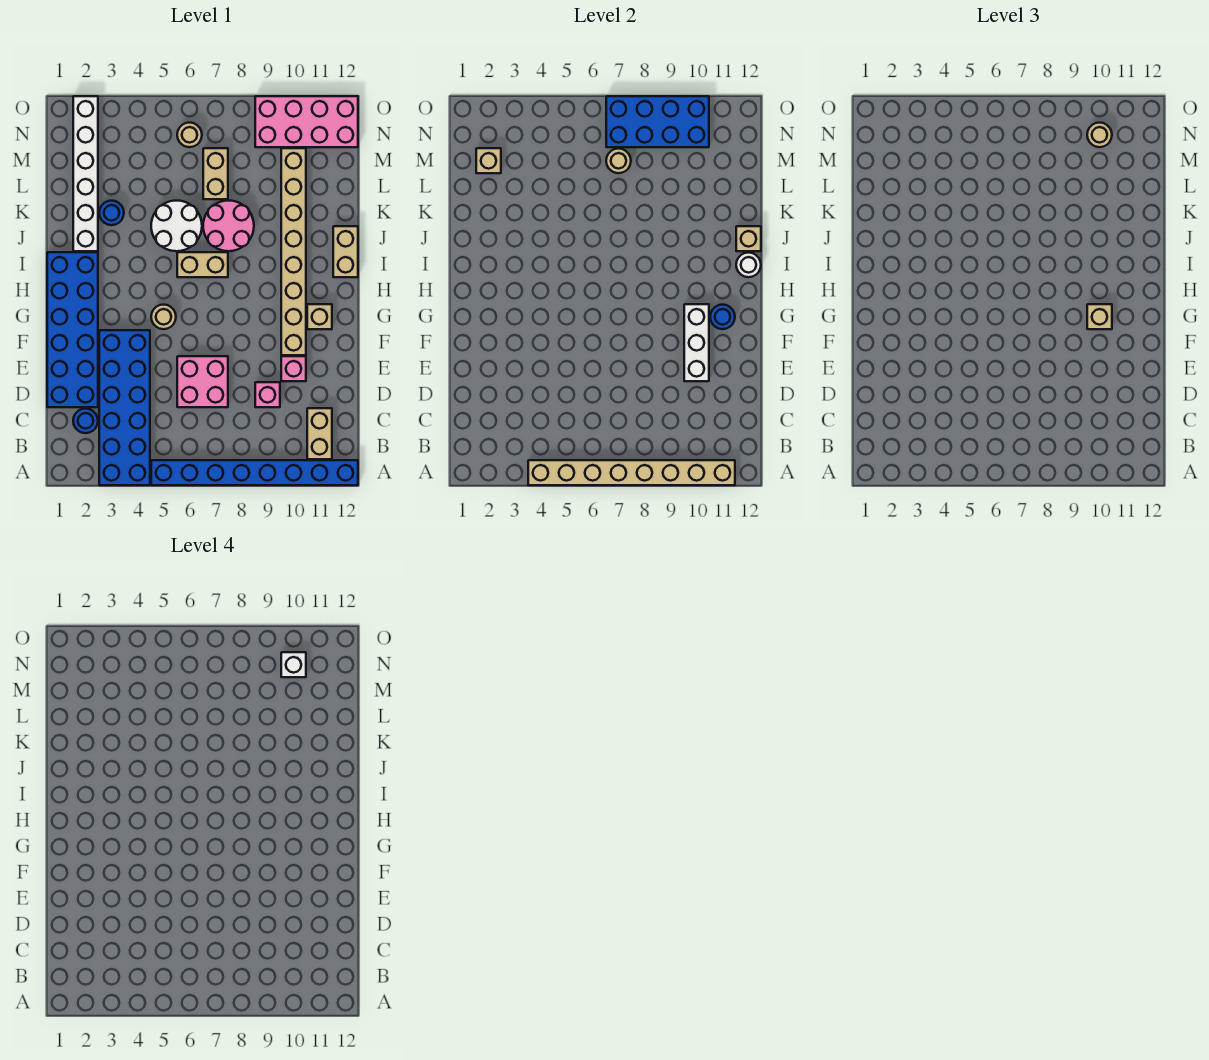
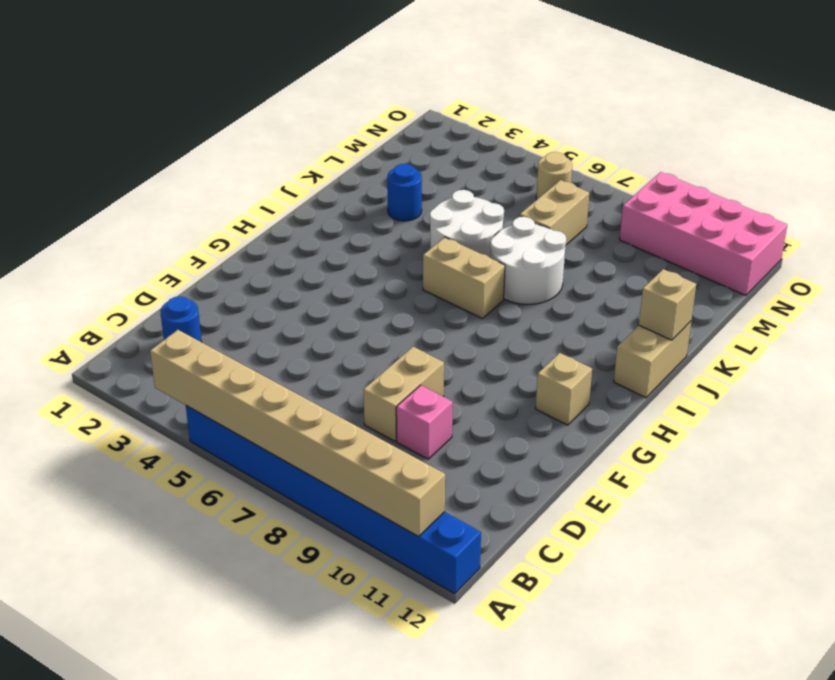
tan brick D8:E8 level 1 -> tan brick B11:C11 level 1
white round brick J7:K8 level 1 -> pink round brick J7:K8 level 1
none -> blue brick A3:F4 level 1
none -> blue brick D1:I2 level 1
none -> pink brick D6:E7 level 1
none -> pink brick E10 level 1

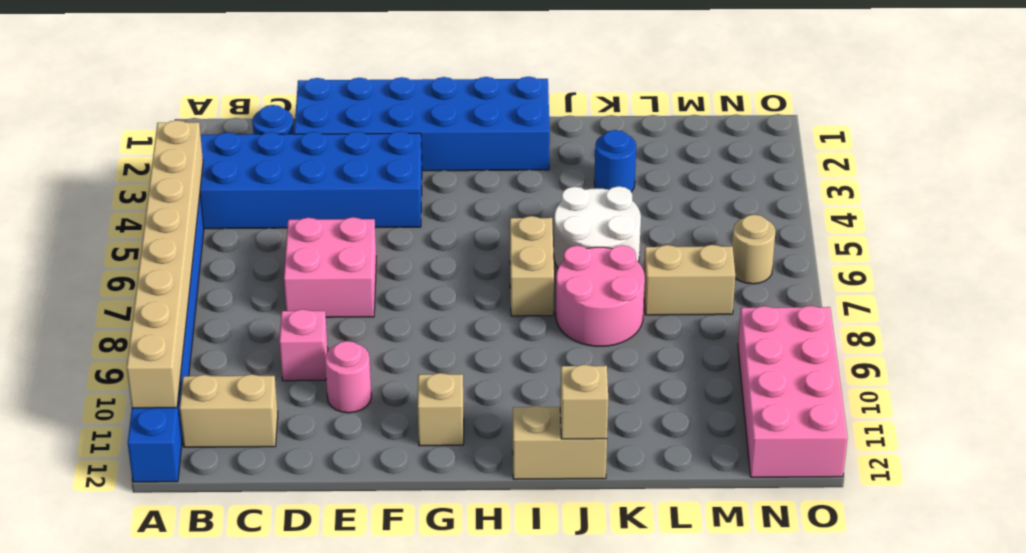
pink round brick E10 level 1 -> pink brick E10 level 1
none -> tan brick F10:M10 level 1
none -> tan round brick G5 level 1
none -> white brick J2:O2 level 1
none -> white brick E10:G10 level 2

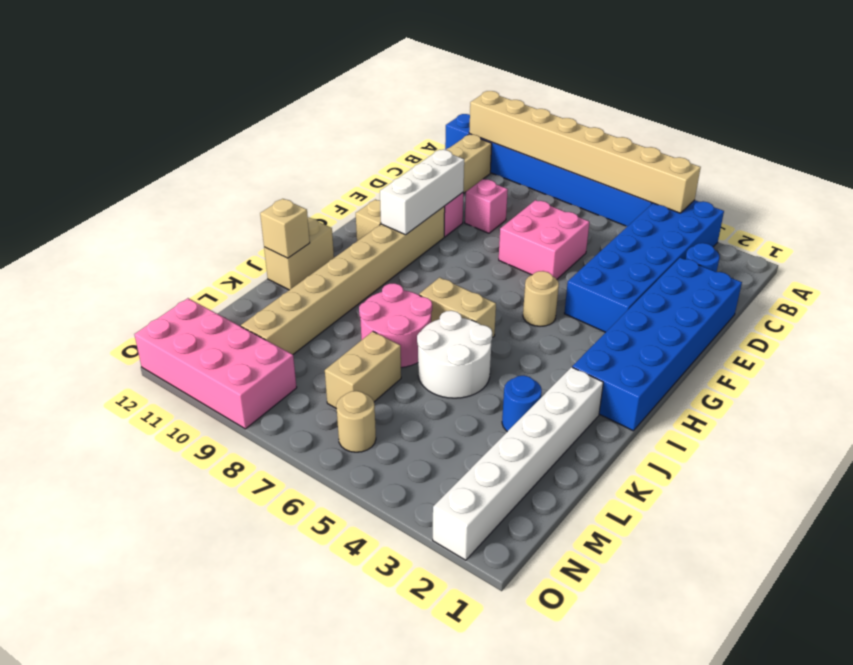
none -> blue round brick G11 level 2
none -> white round brick I12 level 2
none -> tan brick M2 level 2
none -> tan round brick M7 level 2

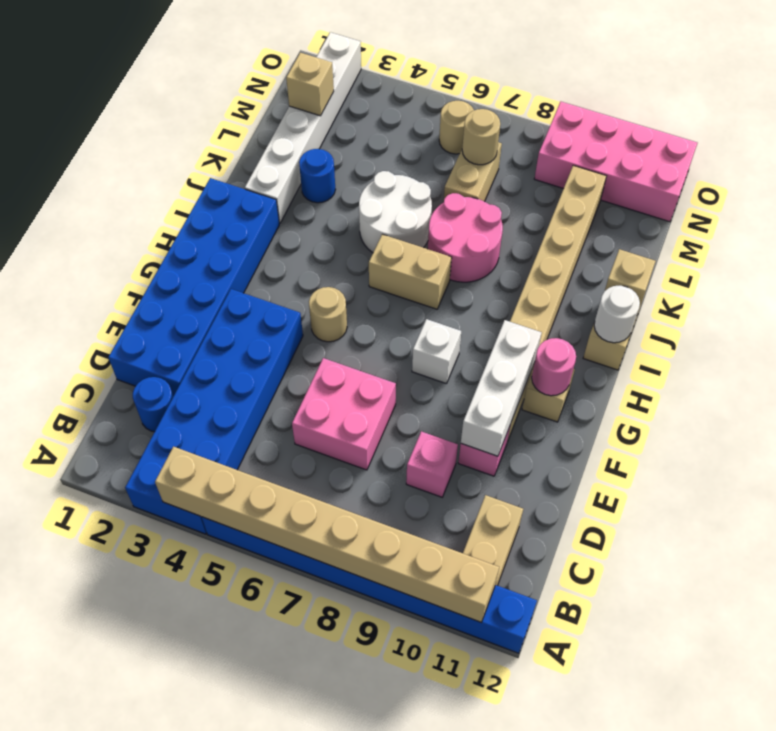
white brick G8 level 1 -> white brick N10 level 4
pink round brick G11 level 2 -> blue round brick G11 level 2
none -> blue brick N7:O10 level 2
none -> tan brick G10 level 3
none -> tan round brick N10 level 3

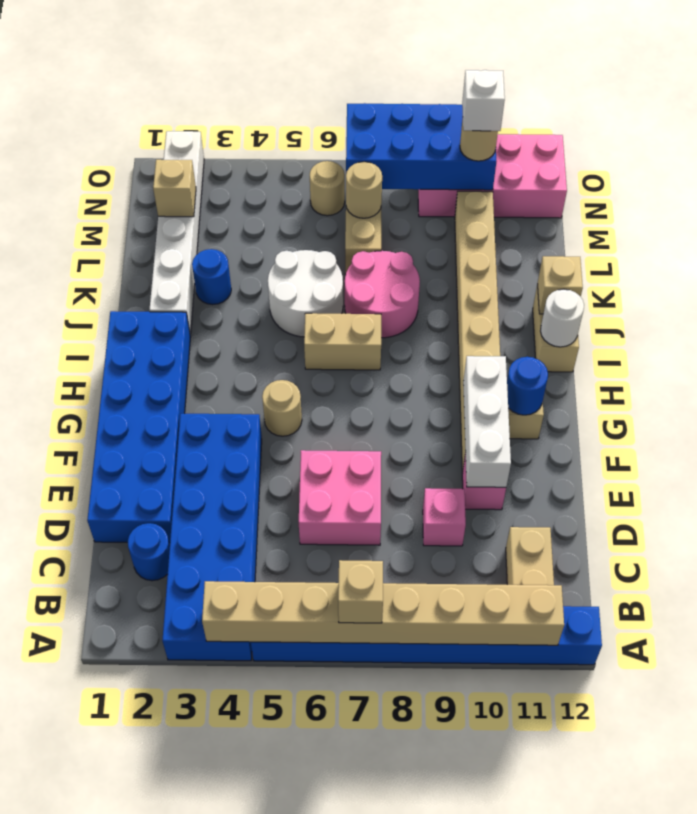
tan brick A7 level 3 -> tan brick G10 level 3

